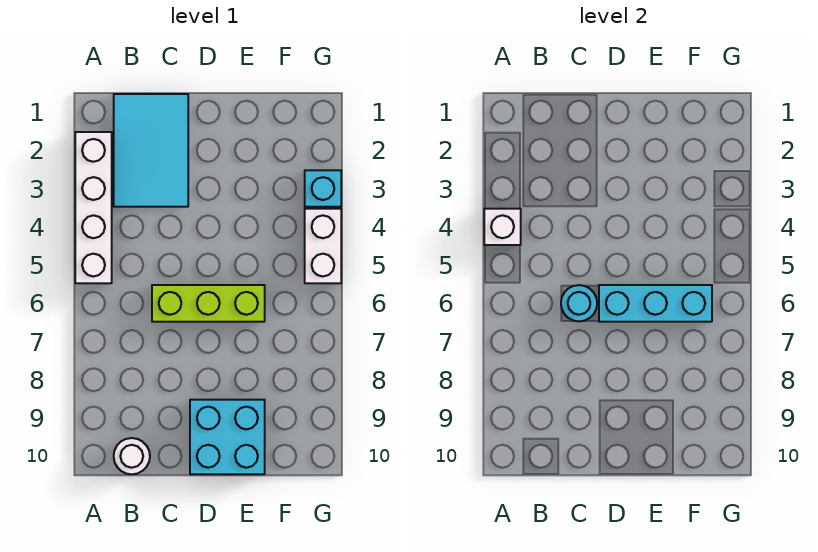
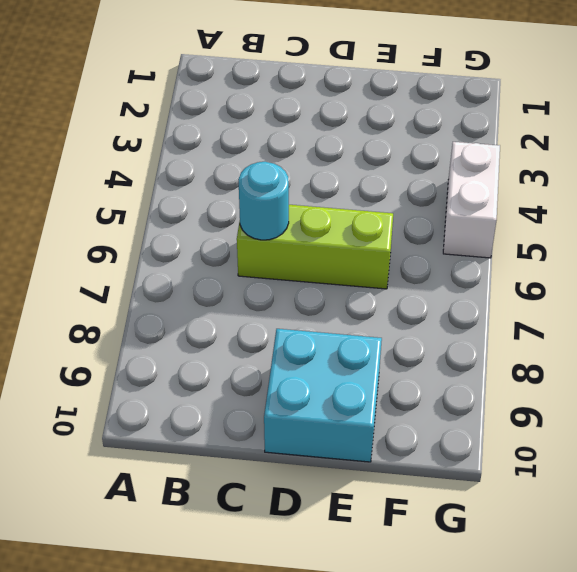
none -> white brick A2:A5 level 1
none -> cyan tile B1:C3 level 1

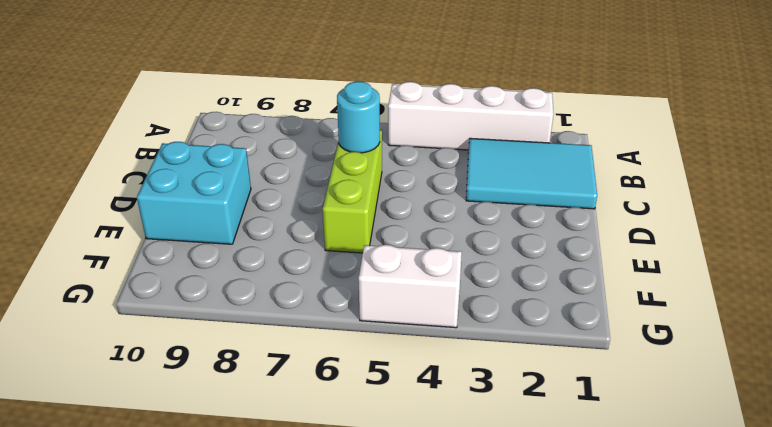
none -> white round brick B10 level 1
none -> cyan brick G3 level 1

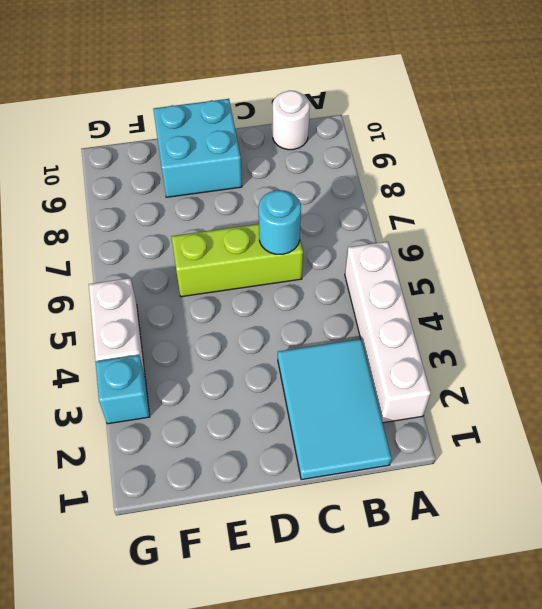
none -> white brick A4 level 2
none -> cyan brick D6:F6 level 2

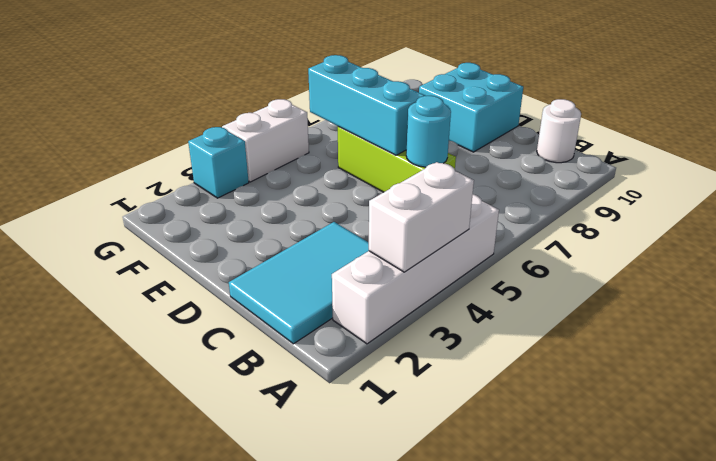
white brick A3:A4 level 2 -> white brick A4 level 2

